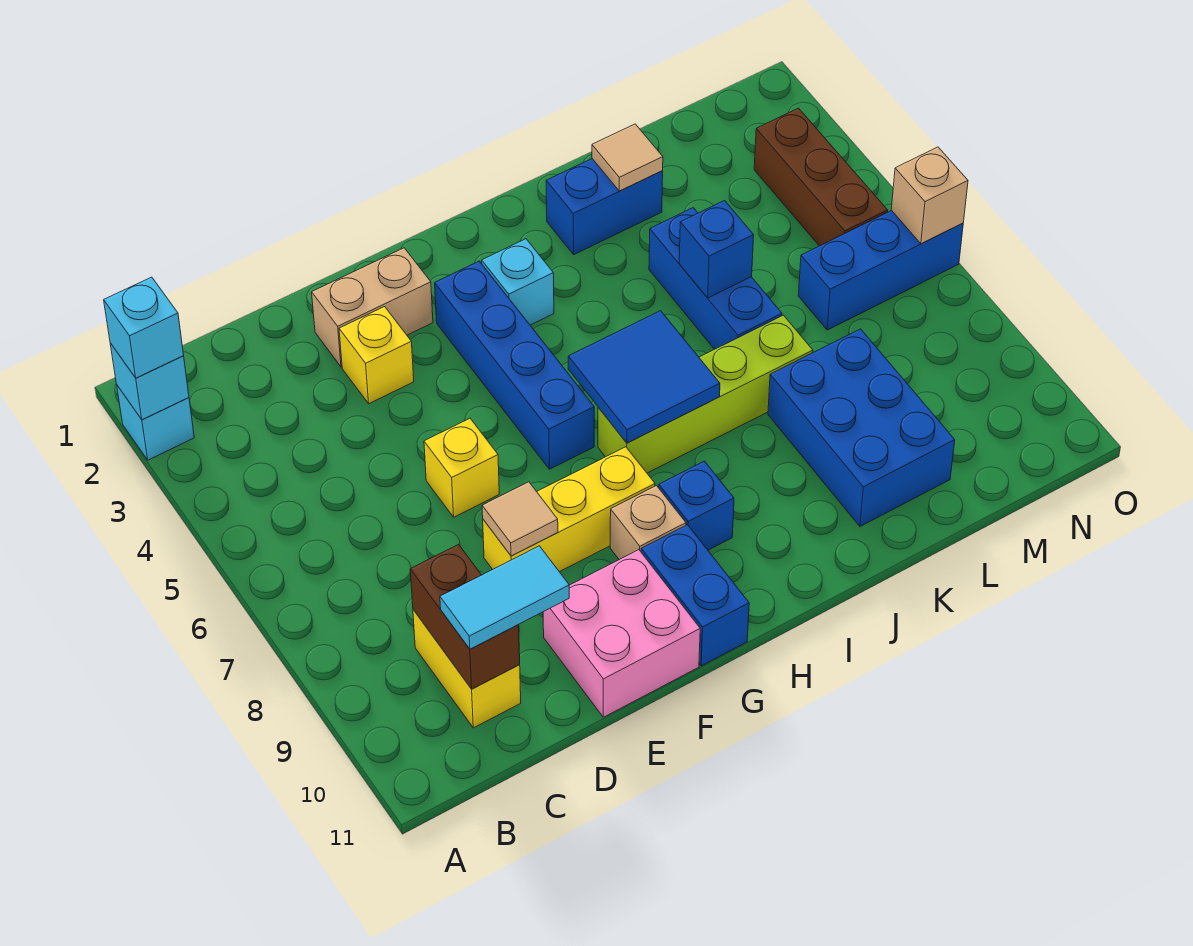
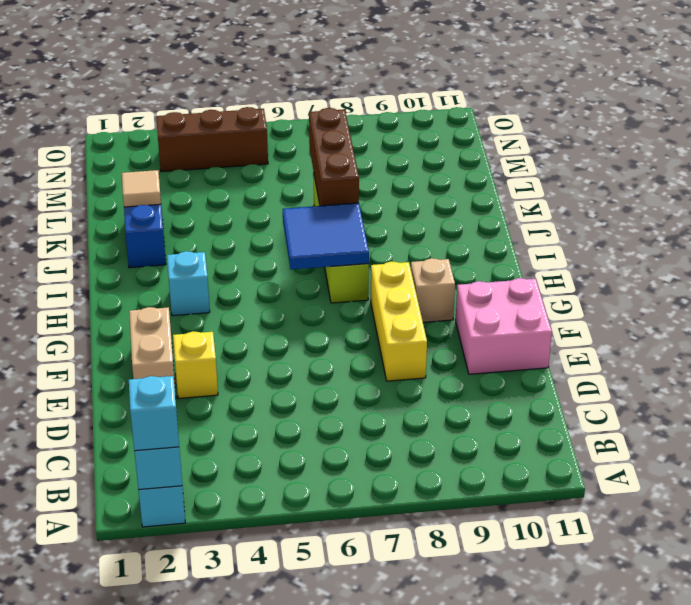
brown brick J7:L7 level 2 -> none
none -> yellow brick C9:C10 level 1
none -> yellow brick E6 level 1
none -> blue brick G3:G6 level 1

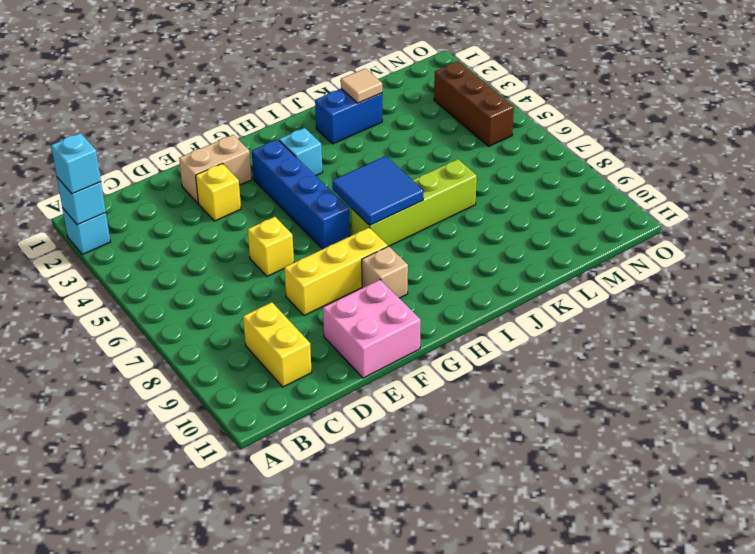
none -> blue brick G10:G11 level 1
none -> blue brick H9 level 1
none -> blue brick K4:K6 level 1

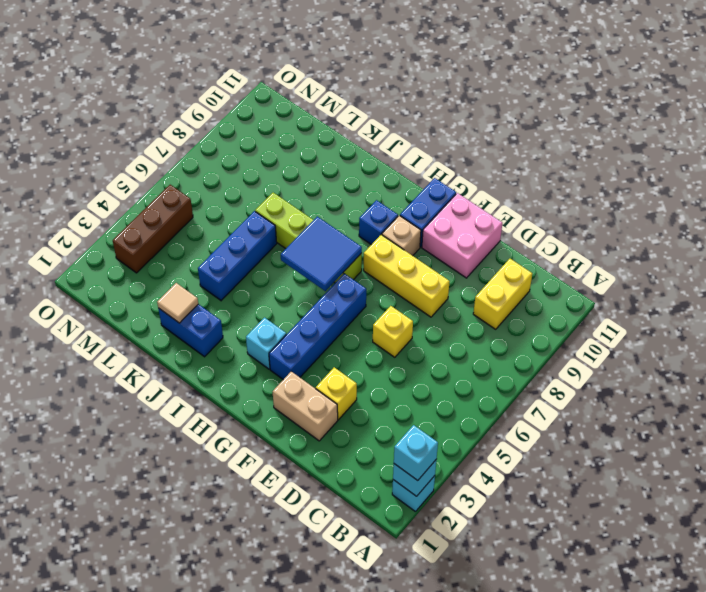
none -> blue brick K8:L10 level 1
none -> blue brick M6:O6 level 1
none -> brown brick C9:C10 level 2

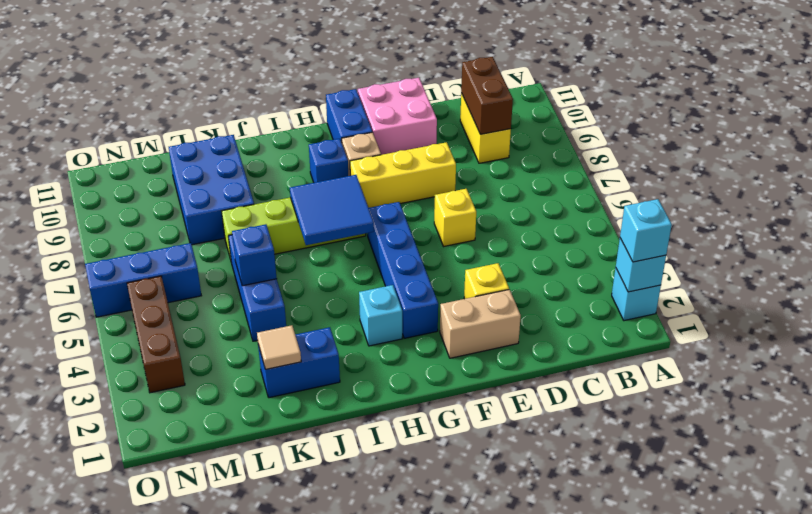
none -> tan tile E8 level 2
none -> tan brick O6 level 2
none -> cyan tile C10:D10 level 3

